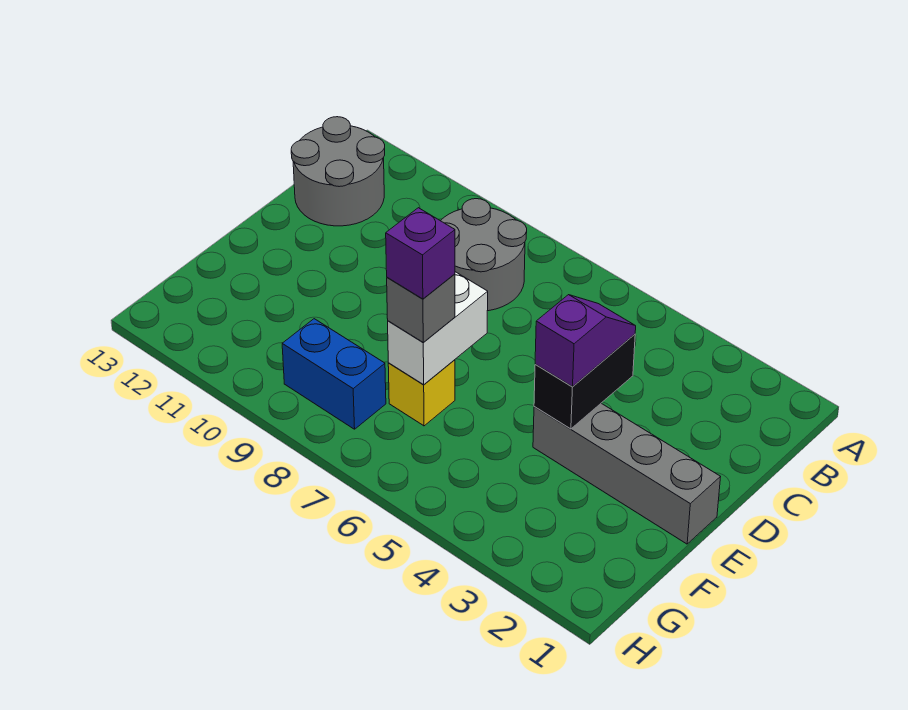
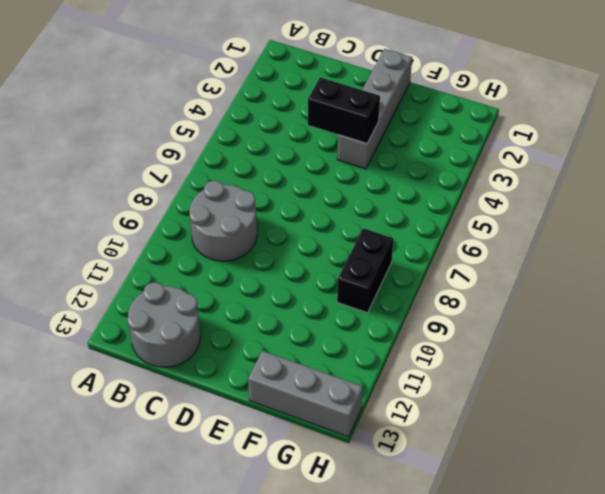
grey brick F13:H13 level 1 -> none
black brick G8:G9 level 1 -> blue brick G8:G9 level 1
none -> yellow brick F7 level 1
none -> white brick E7:F7 level 2

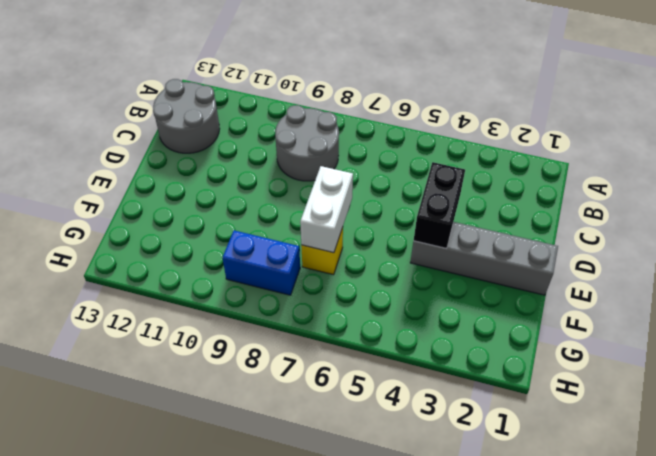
none -> purple slope D4:E4 level 3 top E
none -> grey brick F7 level 3

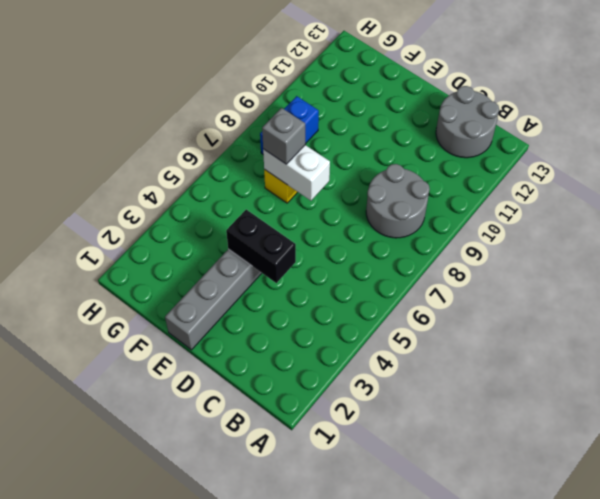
none -> purple slope D4:E4 level 3 top E
none -> purple brick F7 level 4

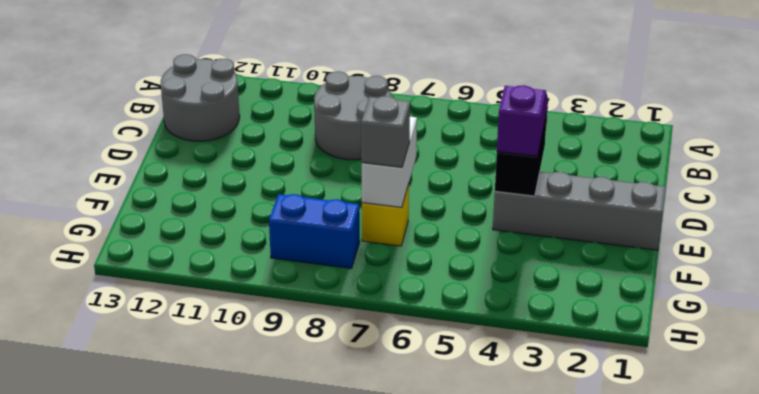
none -> purple brick F7 level 4

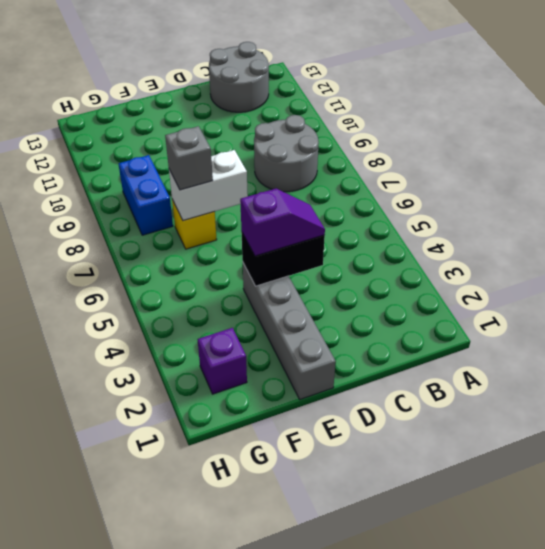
purple brick G2 level 1 -> purple brick F7 level 4

